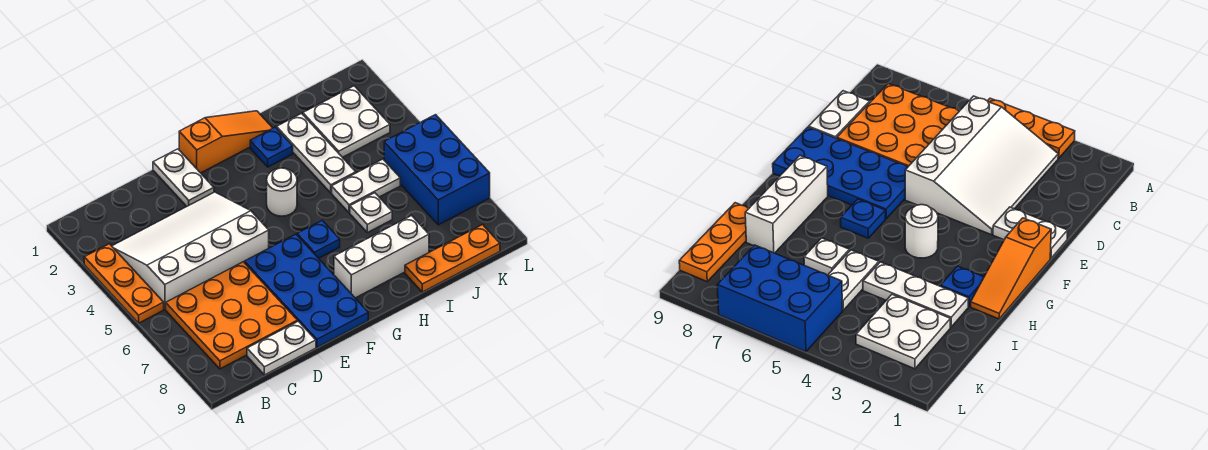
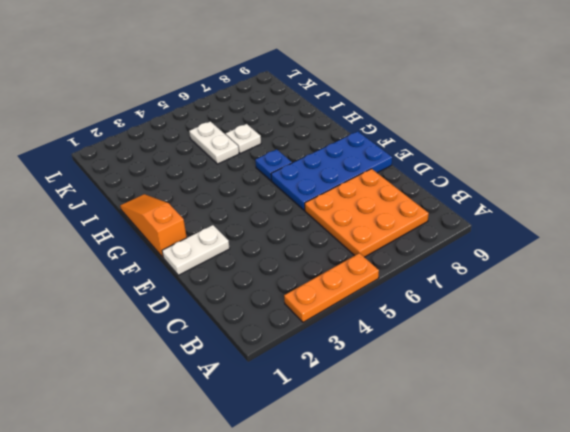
none -> white slope B3:E5 level 1 top 5
none -> white plate C9:D9 level 1
none -> white round brick G4 level 1

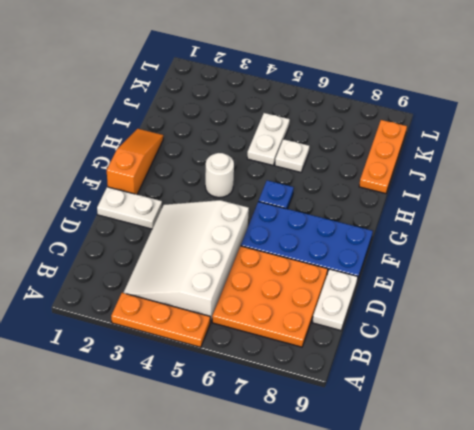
none -> white brick G8:I8 level 1
none -> blue plate H2 level 1
none -> white plate I2:I4 level 1

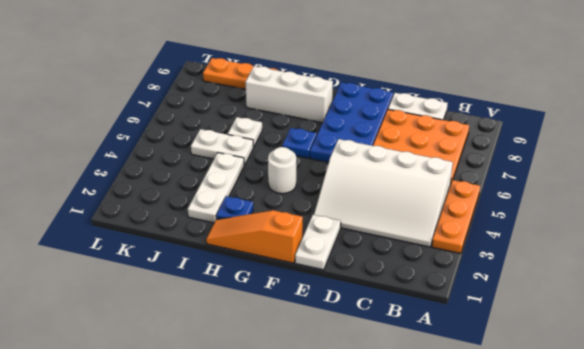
none -> white plate J2:K3 level 1
none -> blue brick K5:L7 level 1

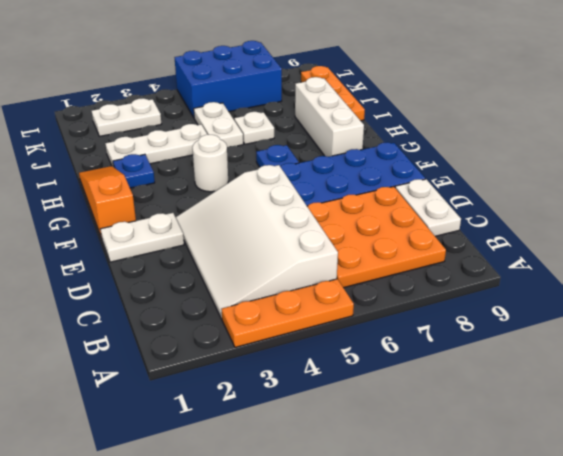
white plate K2:K3 level 1 -> white plate J2:K3 level 1

